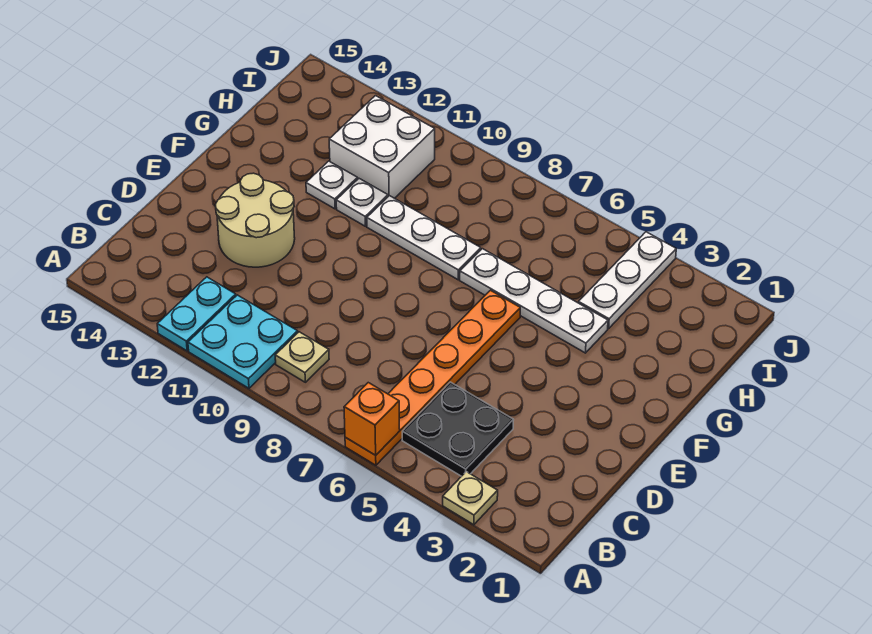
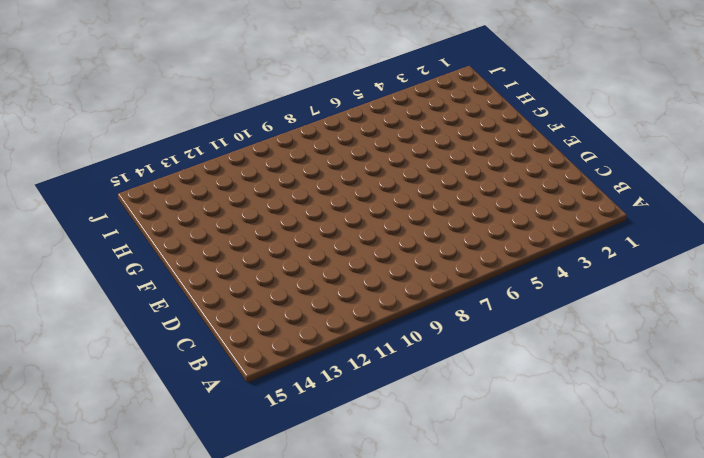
none -> tan plate A3 level 1
none -> orange plate A6:F6 level 1
none -> cyan plate A10:B11 level 1

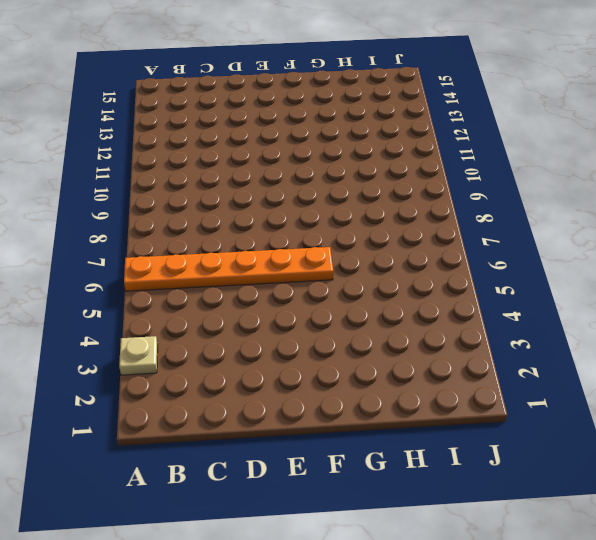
none -> cyan plate A10:B11 level 1
none -> cyan plate A12:B12 level 1
none -> black plate B4:C5 level 1

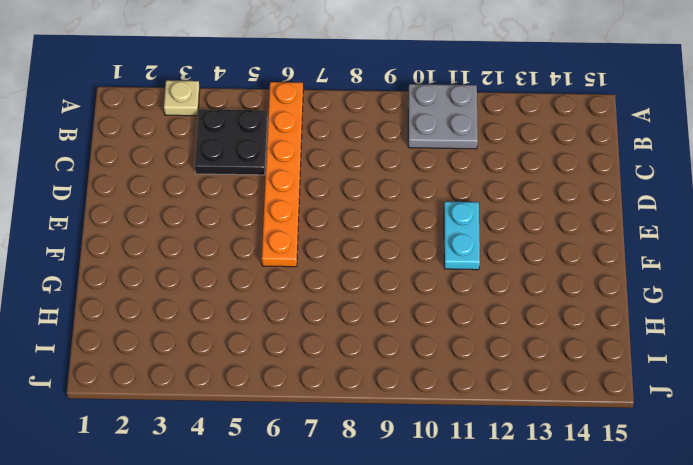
grey plate A10:B11 level 1 -> cyan plate A10:B11 level 1
cyan plate E11:F11 level 1 -> cyan plate A12:B12 level 1
none -> tan plate B9 level 1
none -> tan round brick D12:E13 level 1
none -> white plate G4:G7 level 1

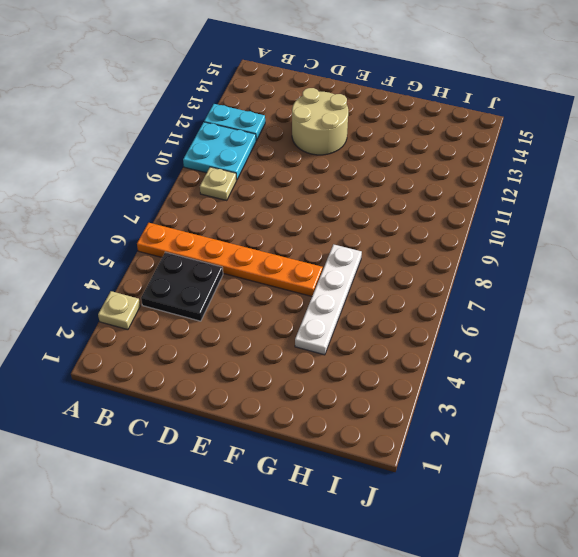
none -> white plate G8:G10 level 1
none -> white plate G11 level 1
none -> white plate G12 level 1

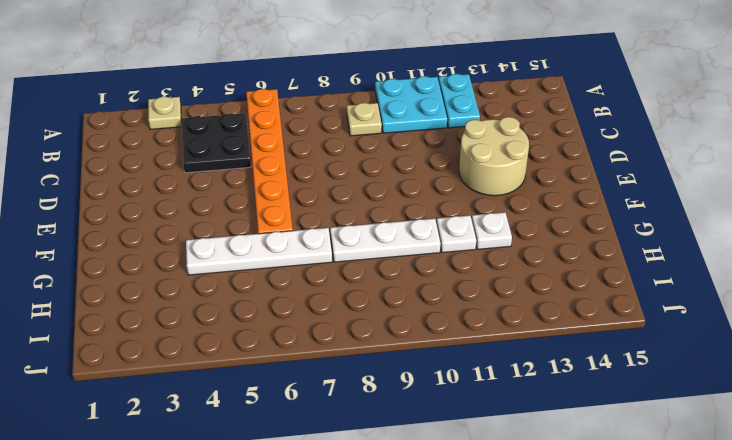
none -> white plate H4:J4 level 1
none -> white brick H11:I12 level 1
none -> orange brick A6 level 2

